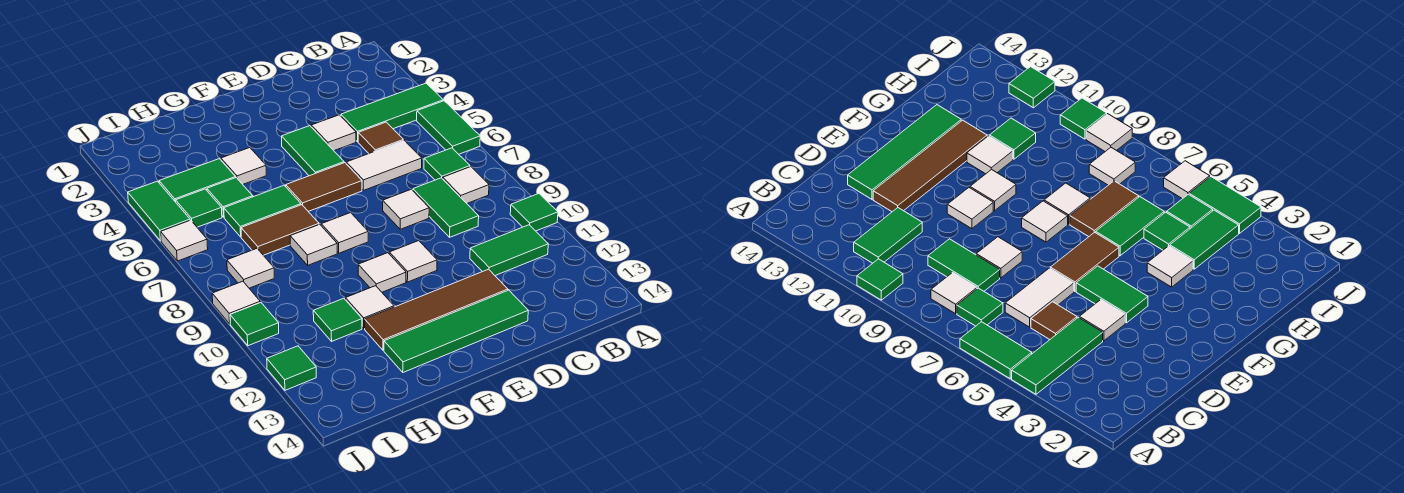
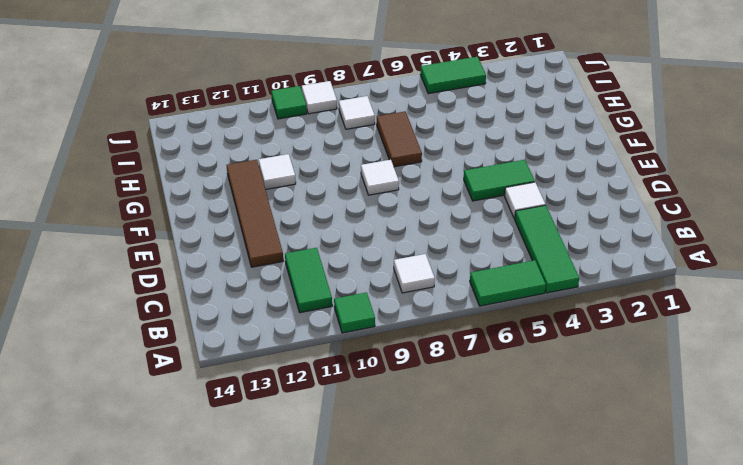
none -> green tile B7 level 1
none -> brown tile C5 level 1
none -> white tile C6:D6 level 1
none -> green tile C8:C9 level 1

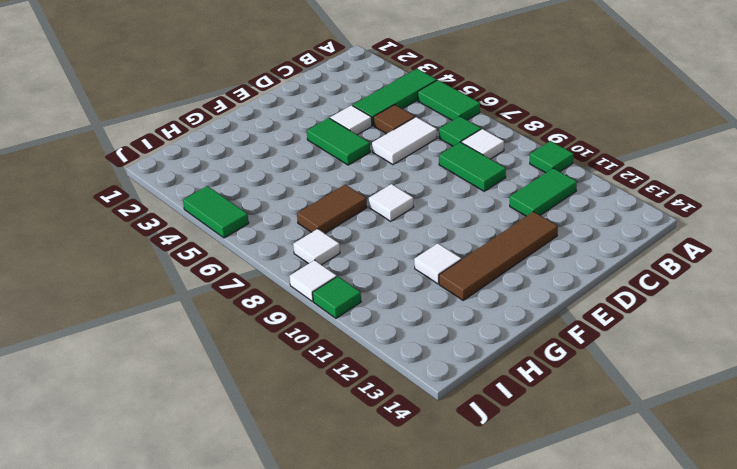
none -> white tile D8 level 1
none -> green tile D13:G13 level 1
none -> brown tile E6:F6 level 1
none -> white tile E10 level 1

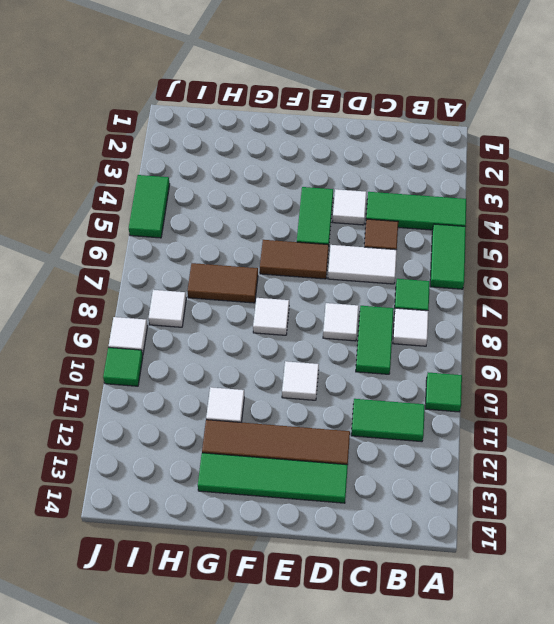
none -> white tile F10 level 1
none -> white tile G4 level 1
none -> green tile G6:H6 level 1
none -> white tile G8 level 1

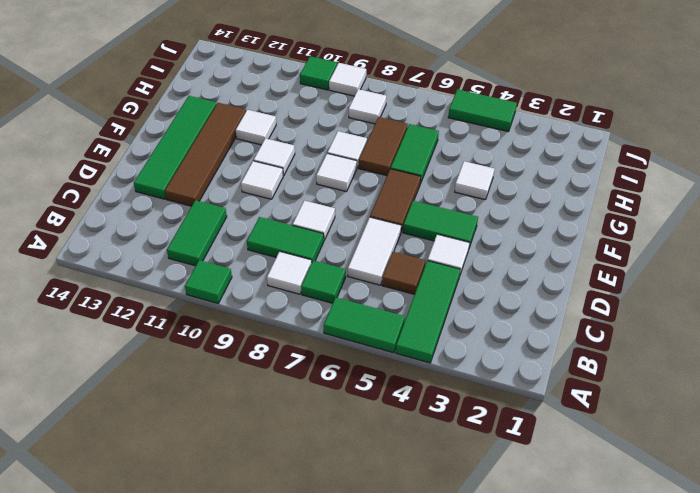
none -> green tile H4:I4 level 1
none -> green tile H5 level 1
none -> green tile H11 level 1
none -> green tile I5 level 1

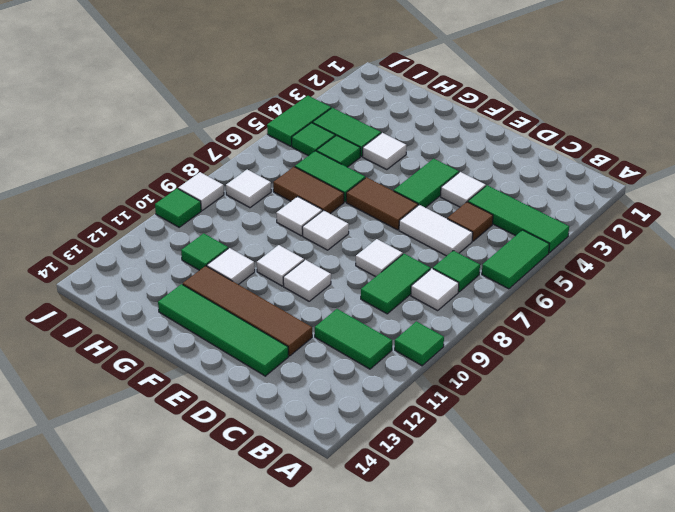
none -> white tile J6 level 1
none -> green tile J12 level 1

